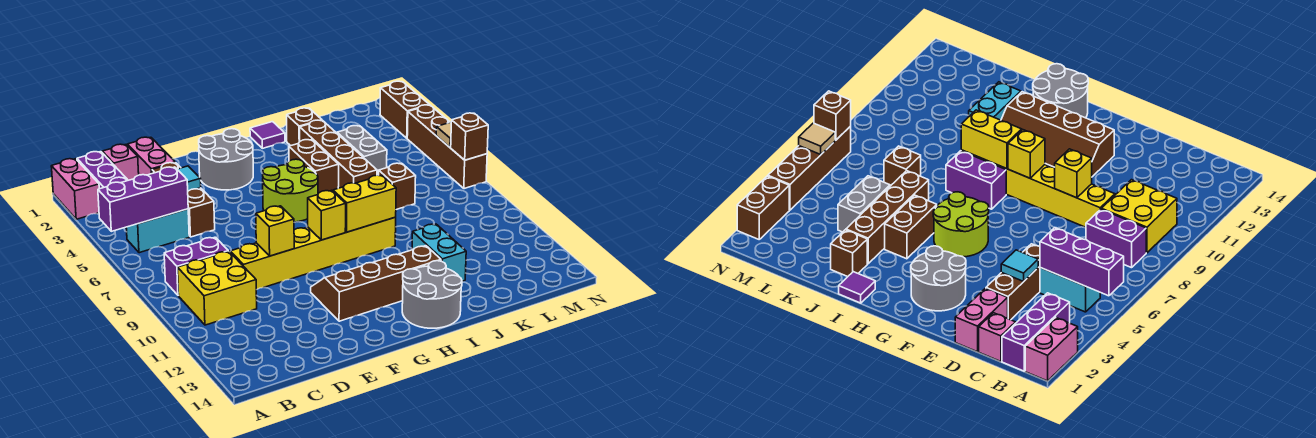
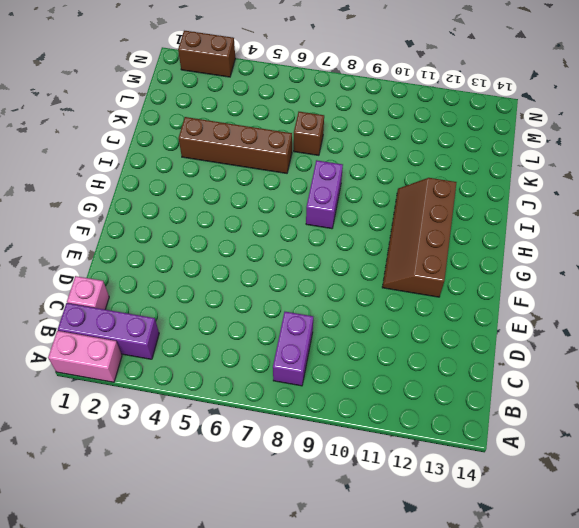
none -> cyan brick B5:C5 level 1
none -> yellow brick B9:C10 level 1
none -> pink brick D1:D2 level 1
none -> brown brick D3:D5 level 1

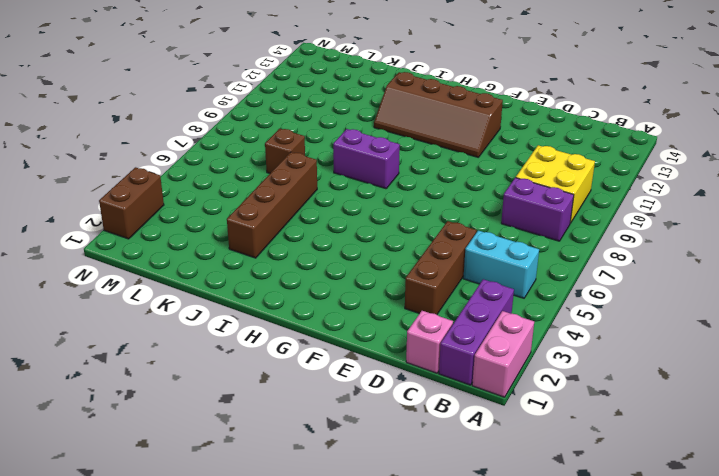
none -> pink brick D1:D2 level 1
none -> yellow brick D9:I9 level 1
none -> grey round brick F2:G3 level 1
none -> lime round brick G5:H6 level 1

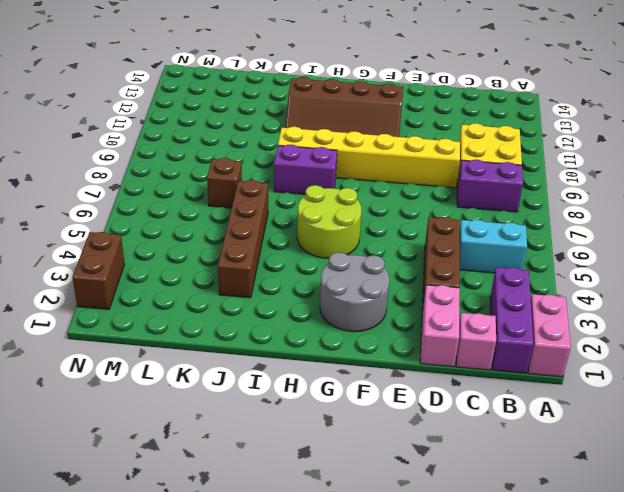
none -> grey round brick H13:I14 level 1
none -> purple tile I1 level 1
none -> brown brick I4:I5 level 1
none -> brown brick J2 level 1

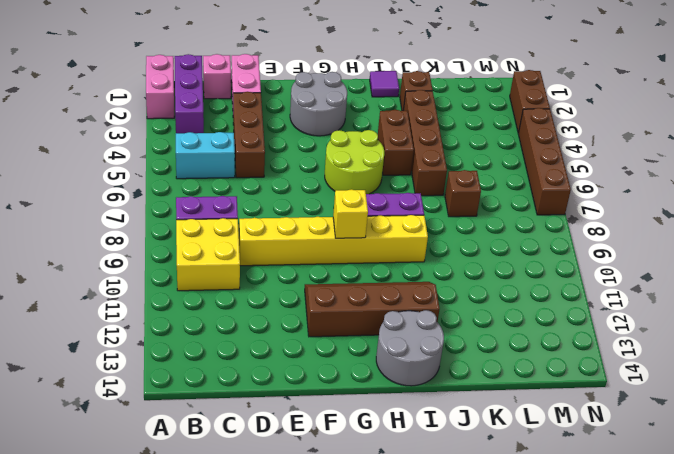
none -> cyan brick J11:J12 level 1
none -> grey brick K4:K5 level 1
none -> purple brick A5:C5 level 2
none -> cyan tile D4 level 2

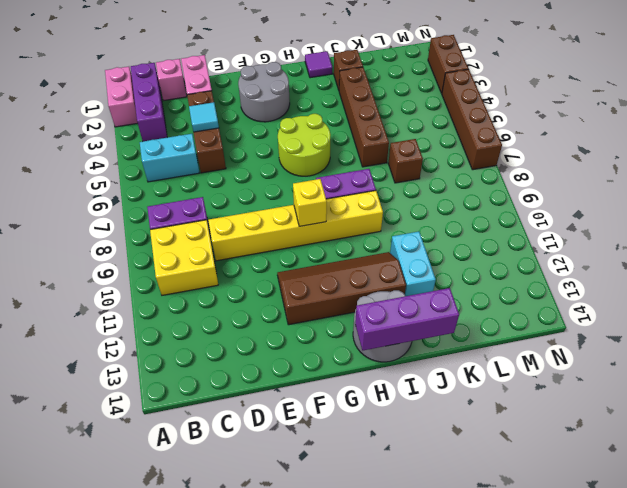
purple brick H14:J14 level 2 -> purple brick A5:C5 level 2
none -> brown brick I4:I5 level 1
none -> grey brick K4:K5 level 1
none -> yellow brick E9 level 2
none -> yellow brick H9:I9 level 2

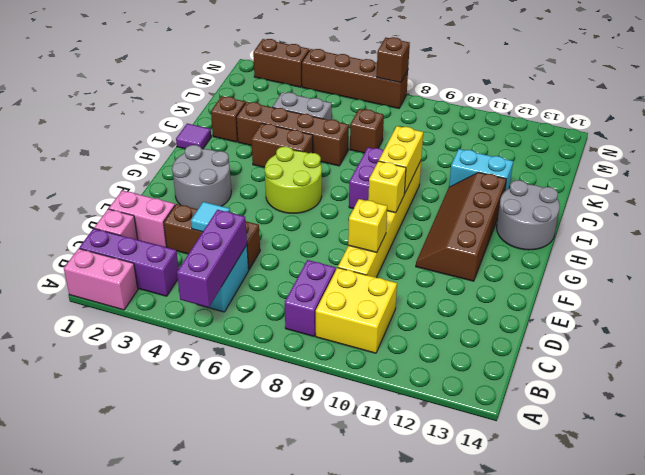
none -> tan tile N6 level 2

